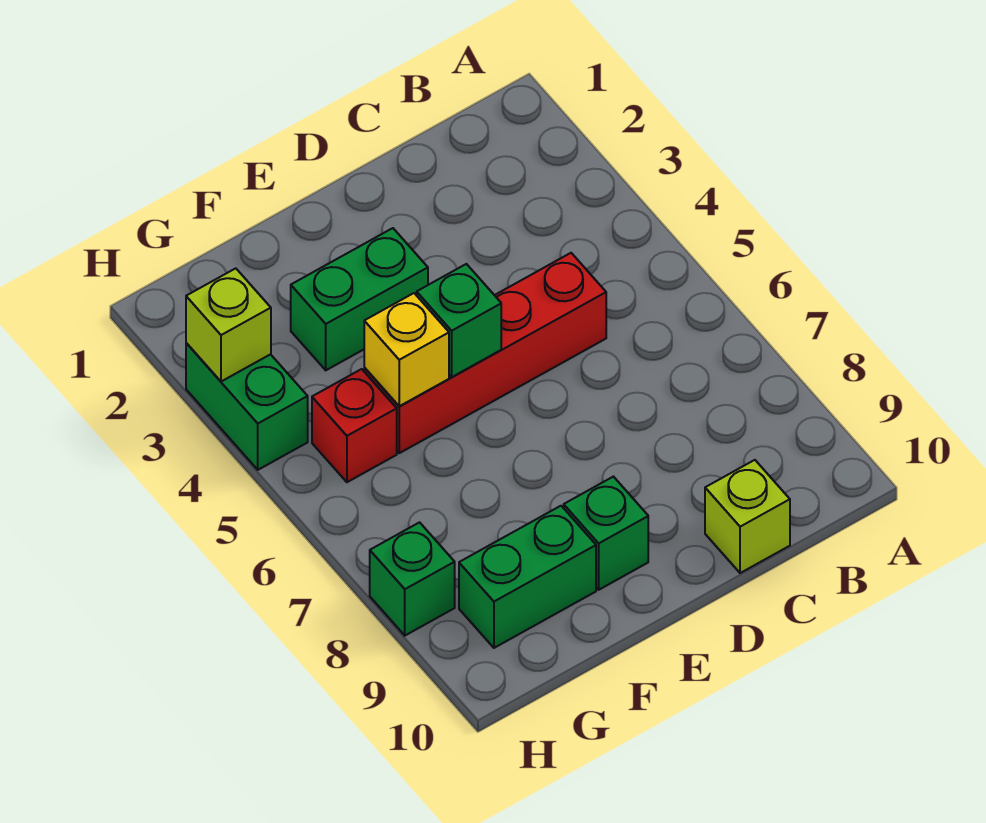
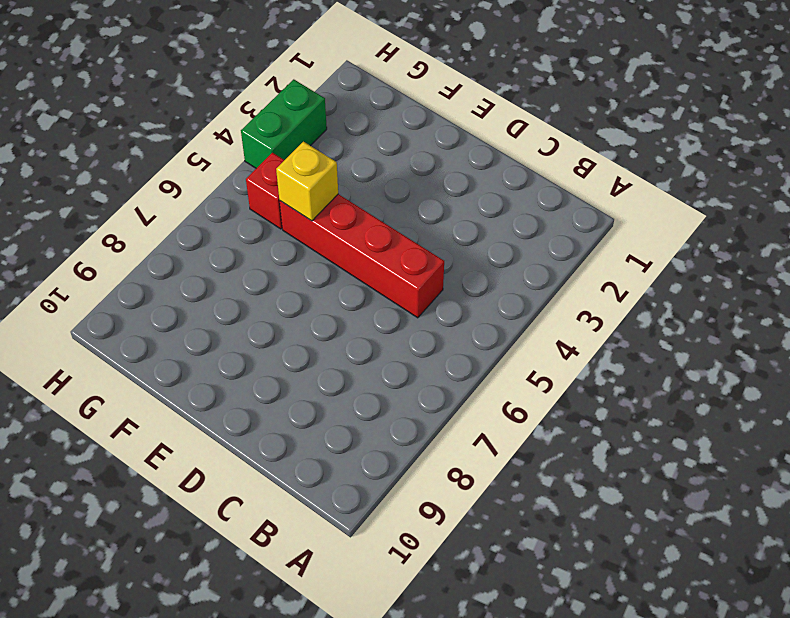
none -> lime brick C10 level 1
none -> green brick E3:F3 level 1

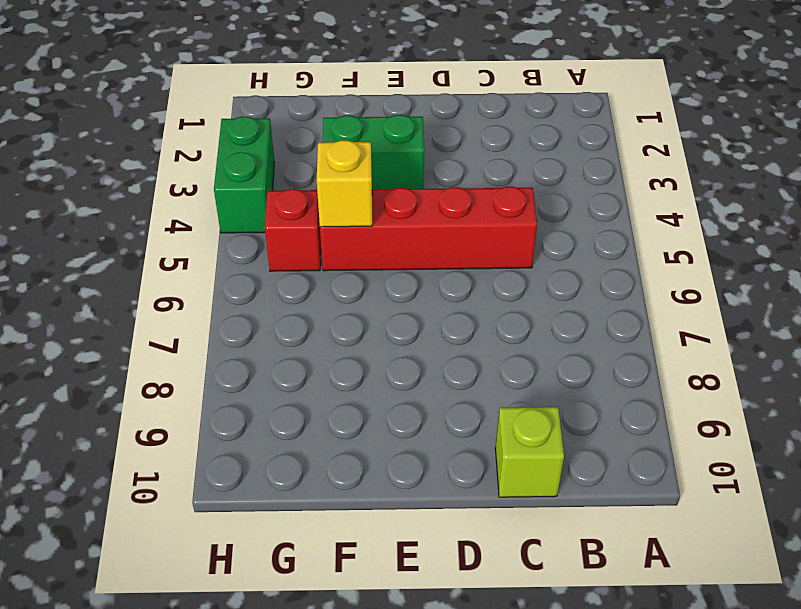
none -> green brick E9 level 1
none -> green brick F9:G9 level 1

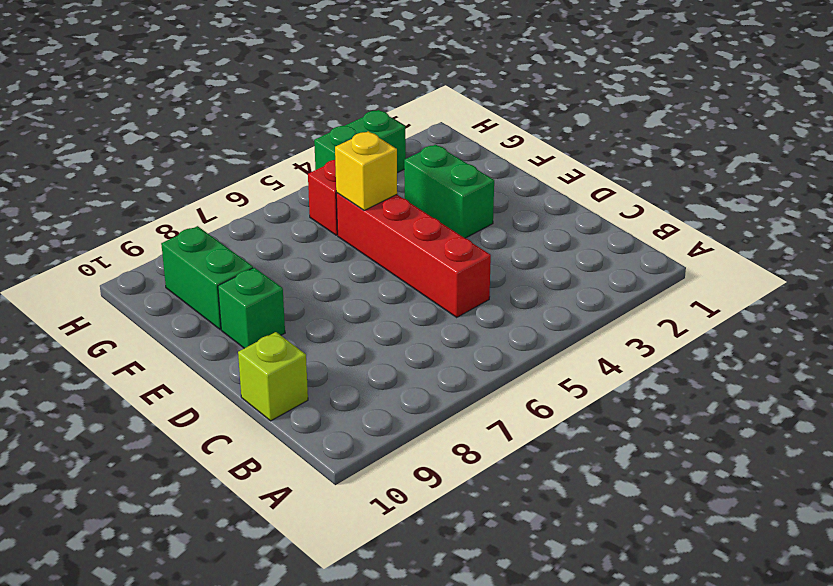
none -> green brick H8 level 1
none -> green brick E5 level 2

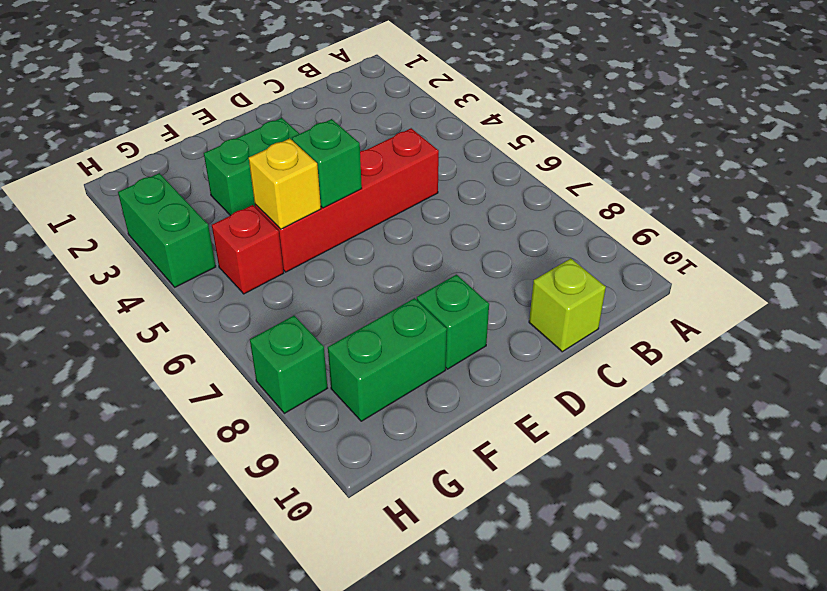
none -> lime brick H3 level 2

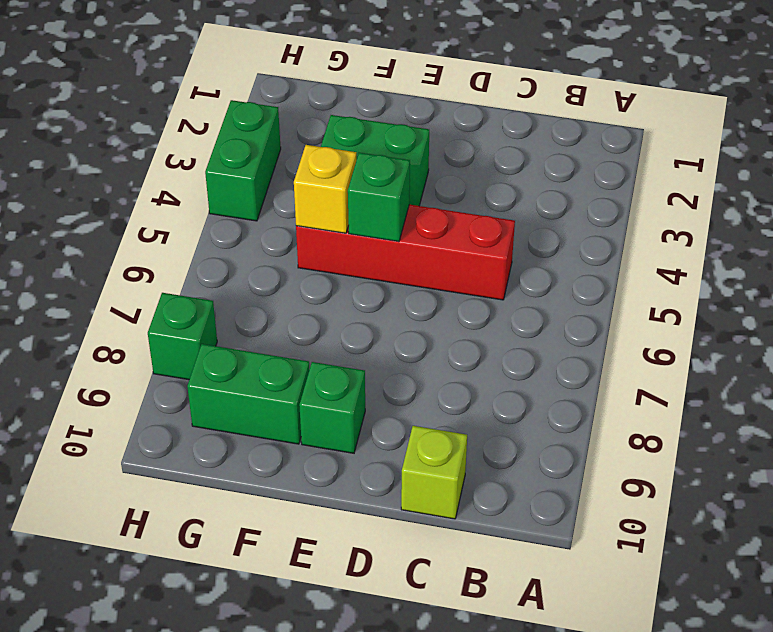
none -> red brick G5 level 1
none -> lime brick H3 level 2

